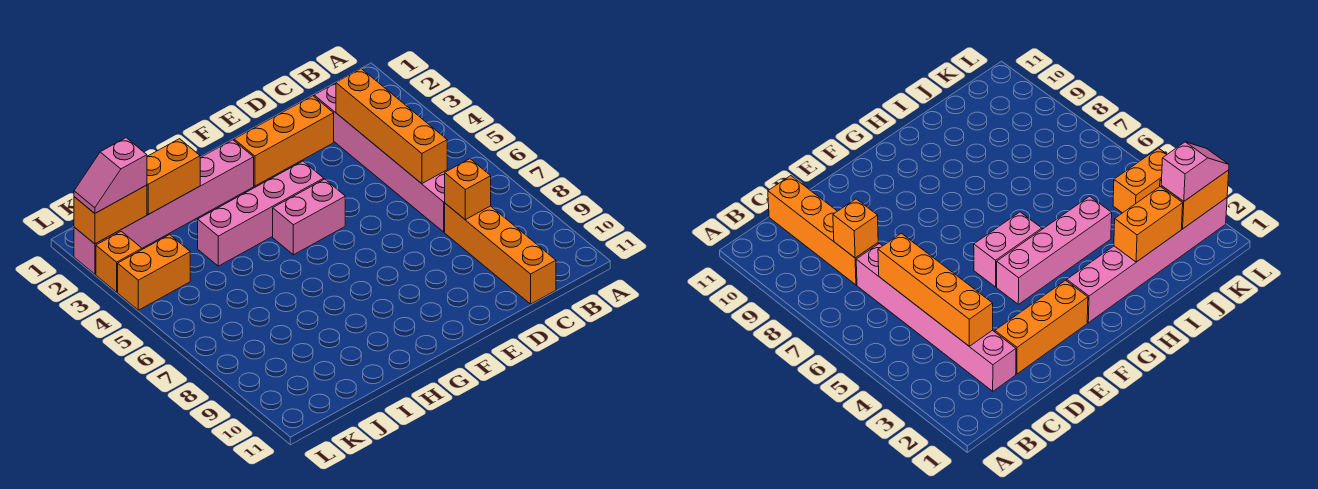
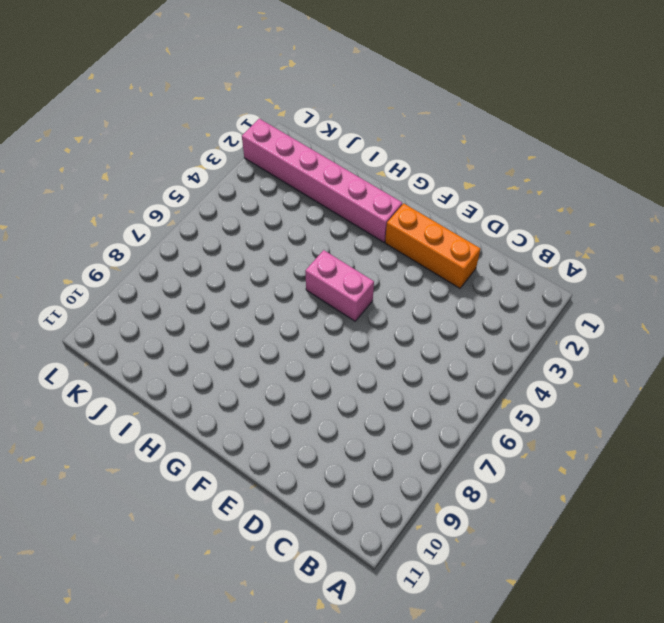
none -> pink brick C2:C7 level 1
none -> orange brick C8:C11 level 1
none -> pink brick F4:I4 level 1

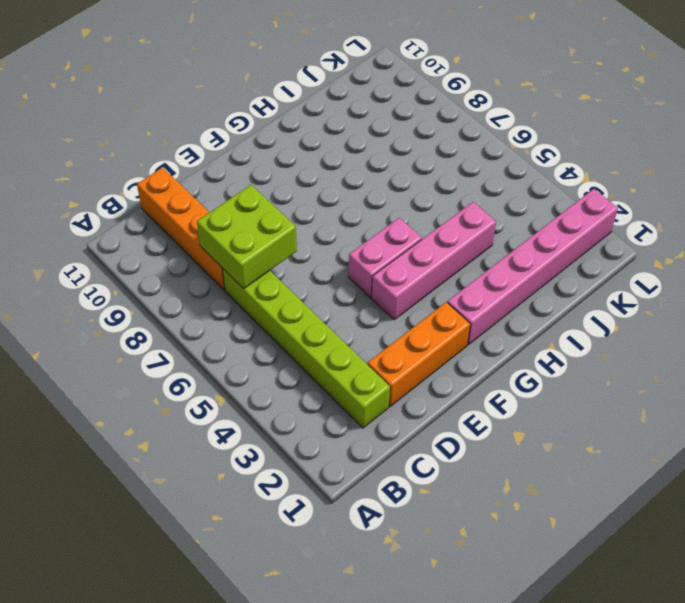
lime brick C2:C7 level 1 -> pink brick C2:C7 level 1
lime brick C7:D8 level 2 -> orange brick C8 level 2
none -> orange brick K4:L4 level 1
none -> orange brick L3 level 1
none -> orange brick C3:C6 level 2

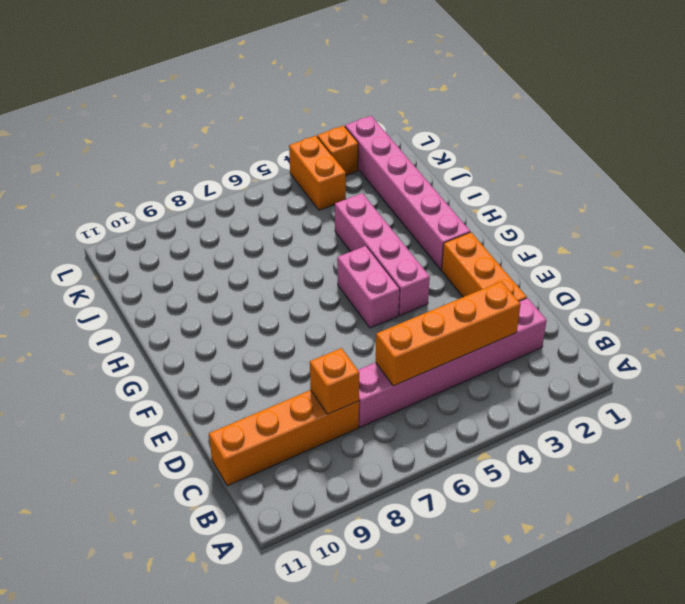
none -> orange brick I2:J2 level 2
none -> orange brick K2:L2 level 2
none -> pink slope K2:L2 level 3 top K

